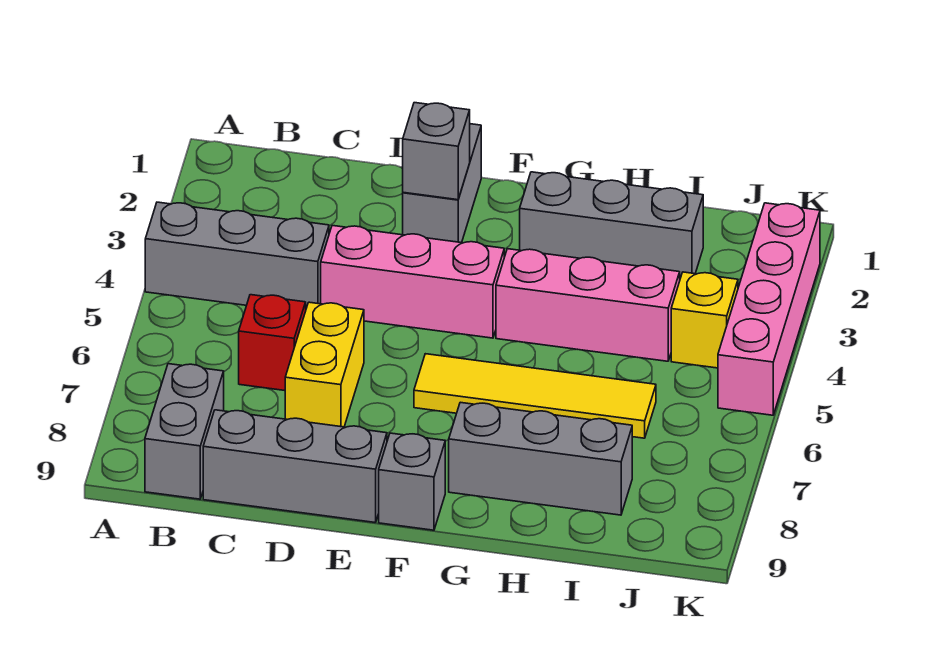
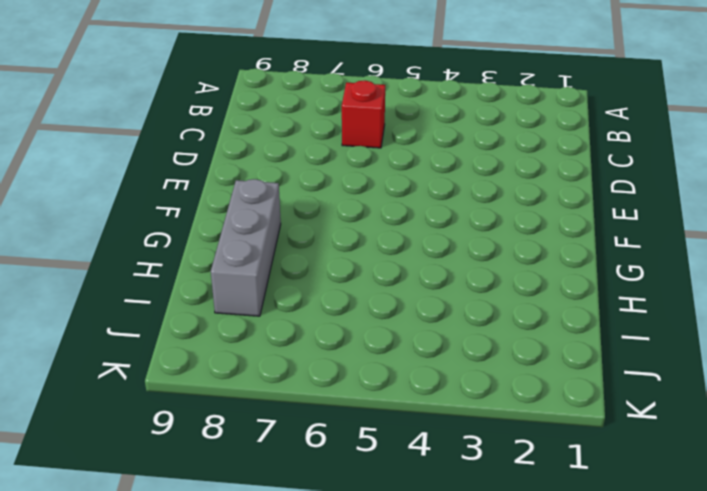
none -> grey brick A4:C4 level 1
none -> grey brick B8:B9 level 1
none -> grey brick C9:E9 level 1

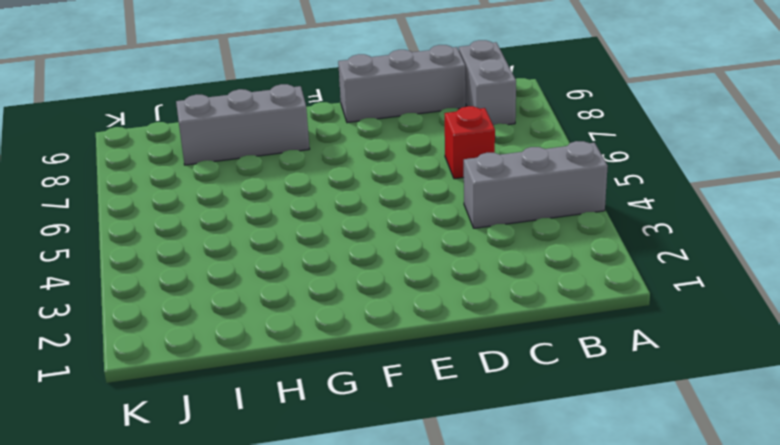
none -> pink brick D4:F4 level 1
none -> yellow brick D6:D7 level 1
none -> grey brick E1:E2 level 1

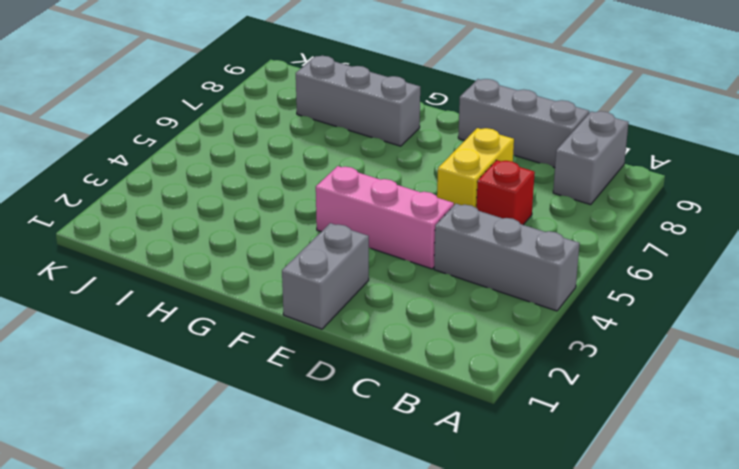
none -> yellow tile F6:I6 level 1
none -> grey brick F9 level 1
none -> grey brick G2:I2 level 1

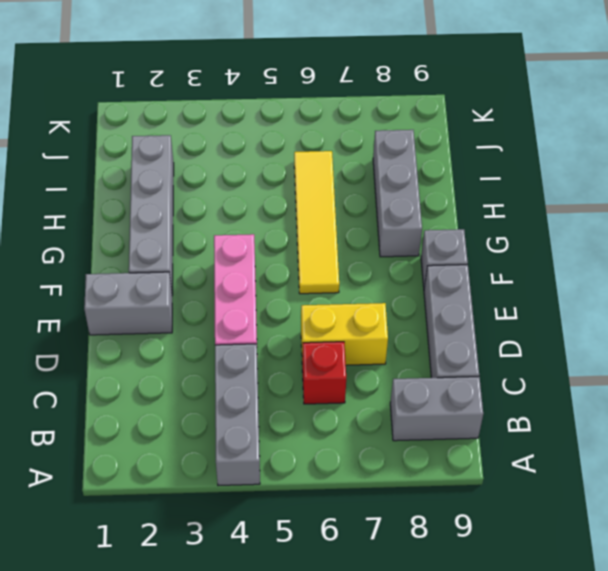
grey brick F2:I2 level 1 -> grey brick G2:I2 level 1
none -> pink brick G4:I4 level 1
none -> yellow brick J4 level 1
none -> pink brick K2:K5 level 1

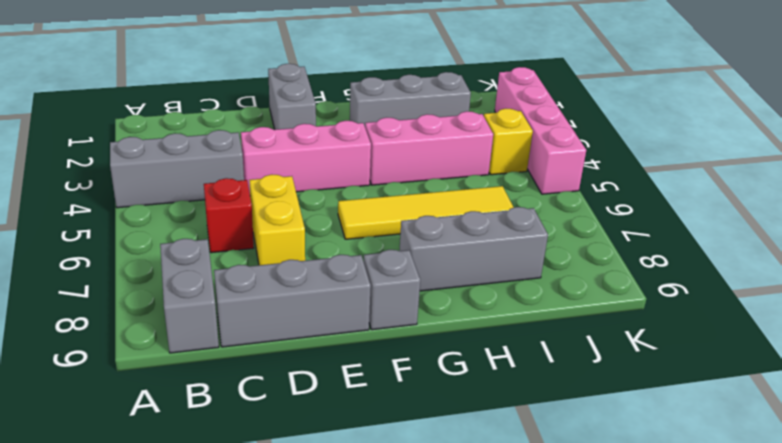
none -> grey brick E2 level 2

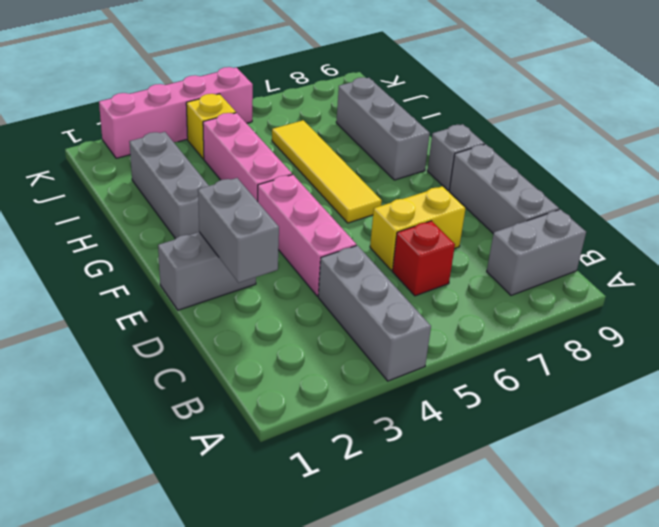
grey brick D2:E2 level 2 -> grey brick E2 level 2

